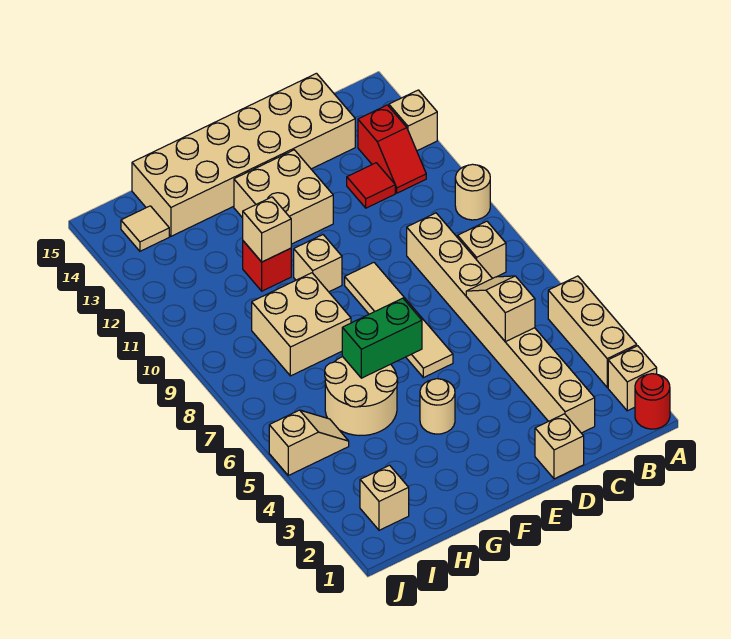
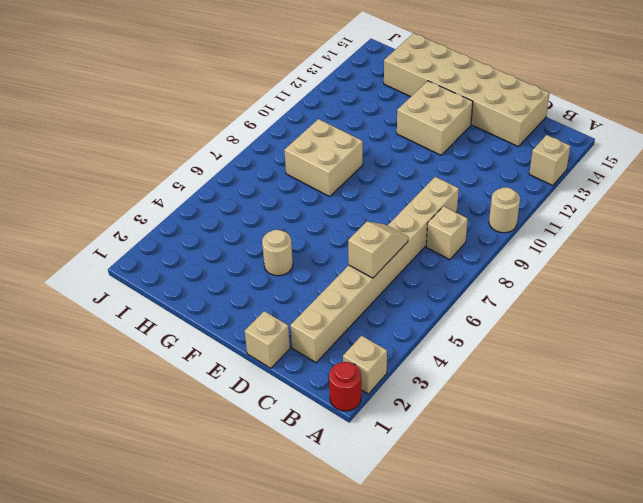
none -> tan brick A3:A5 level 1
none -> red slope B12:B13 level 1 top 13
none -> red tile C12 level 1

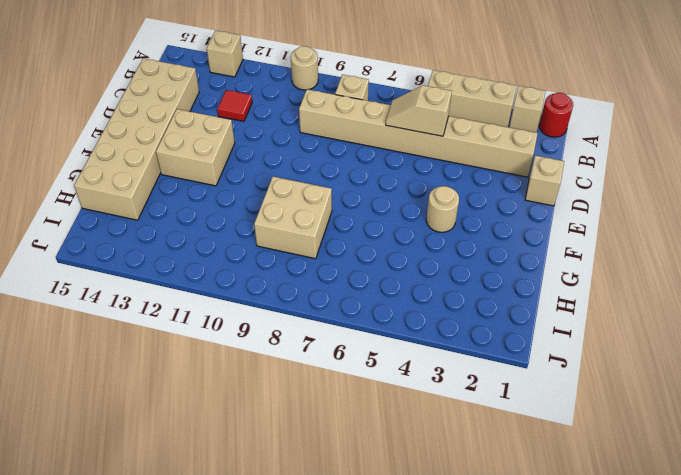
none -> red slope B12:B13 level 1 top 13
none -> tan tile E6:E9 level 1
none -> tan brick F10 level 1

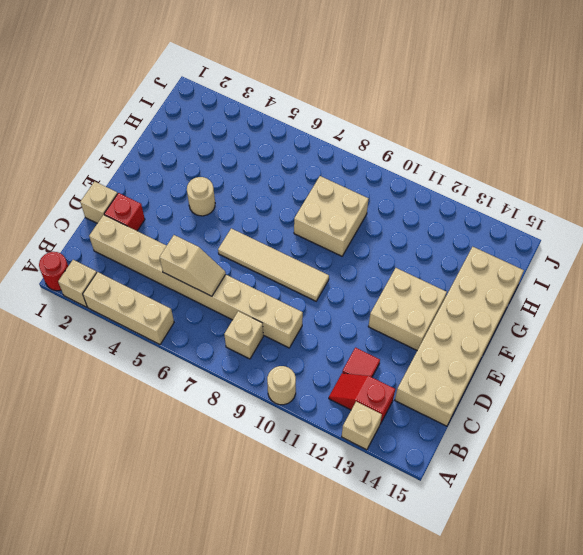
red brick D2 level 1 -> red brick G11 level 1
none -> tan brick F10 level 1
none -> tan round brick G5:H6 level 1
none -> tan brick I2 level 1

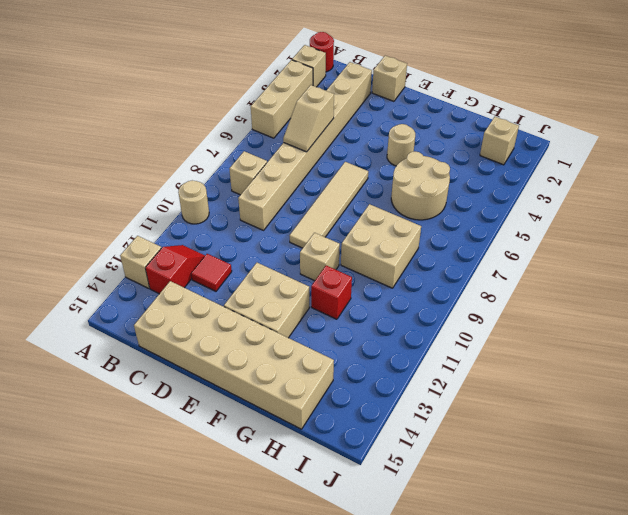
none -> tan slope I5:J5 level 1 top J
none -> tan tile I14 level 1
none -> green brick F6:G6 level 2

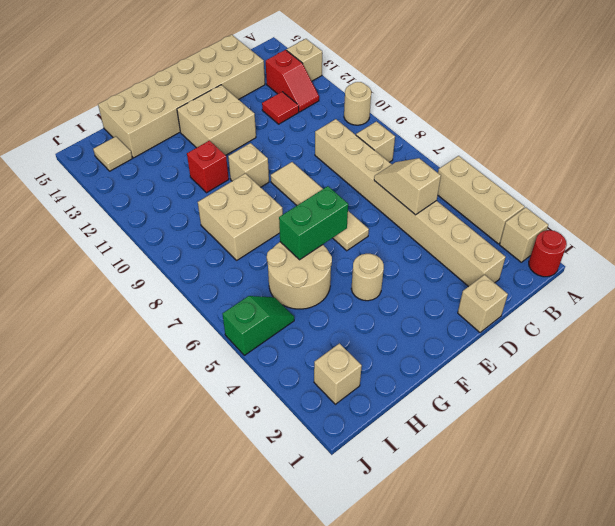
green slope I5:J5 level 1 top J -> tan slope I5:J5 level 1 top J
none -> tan brick G11 level 2

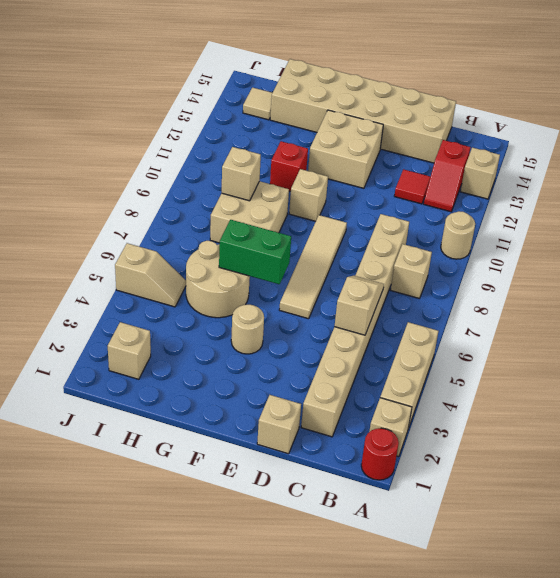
tan brick H9 level 2 -> tan brick G11 level 2

